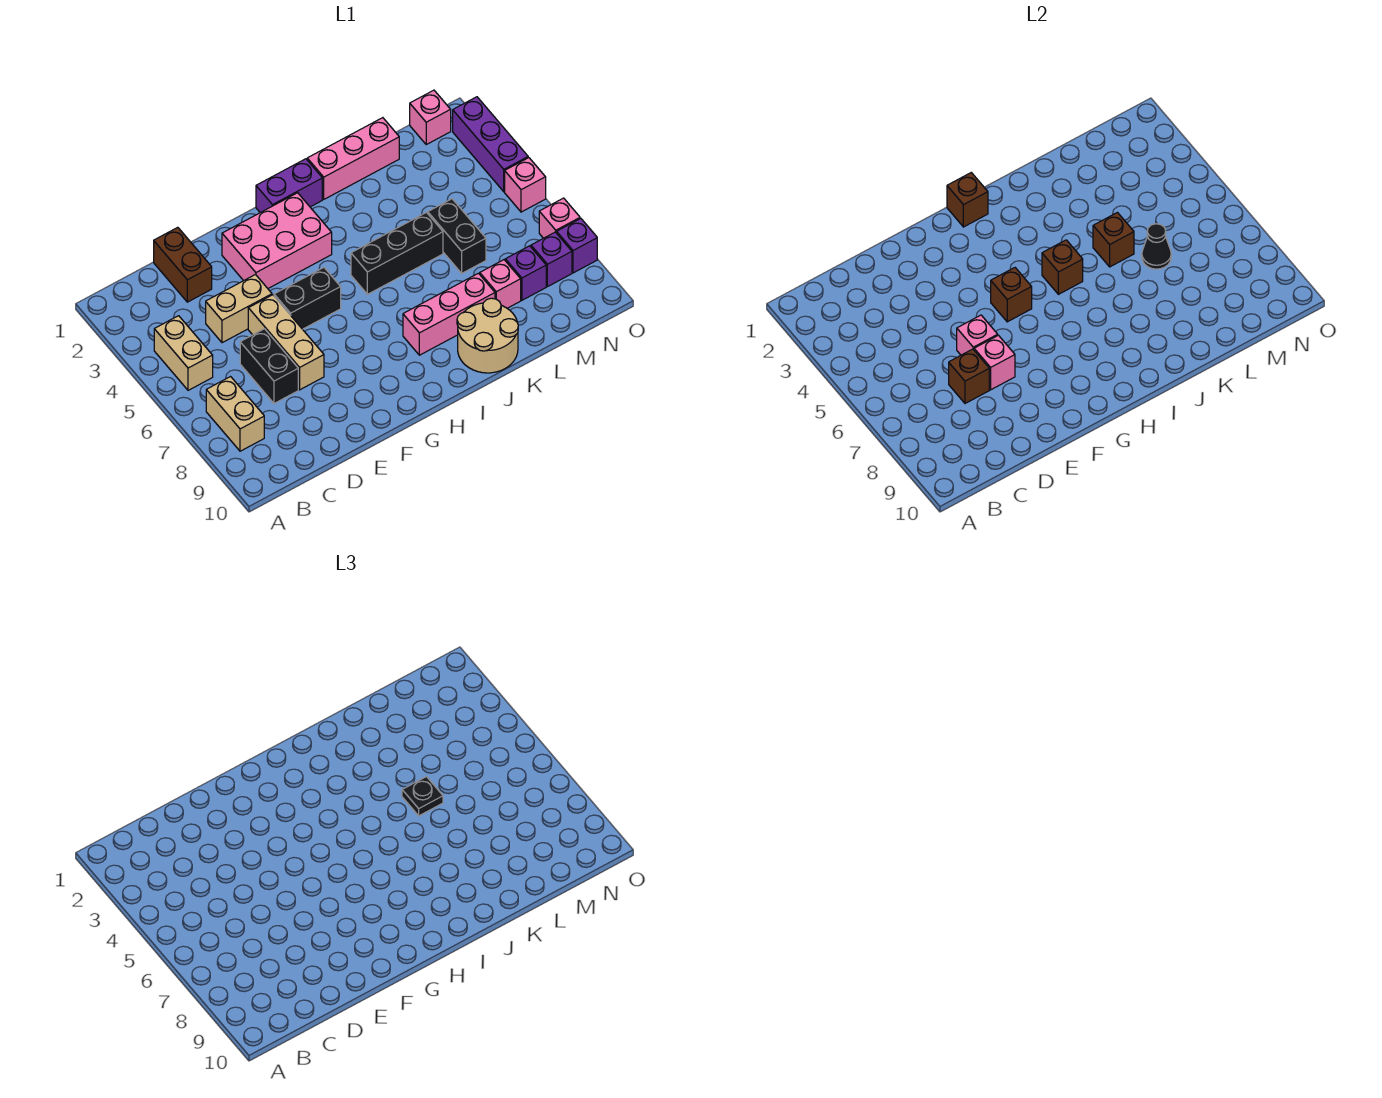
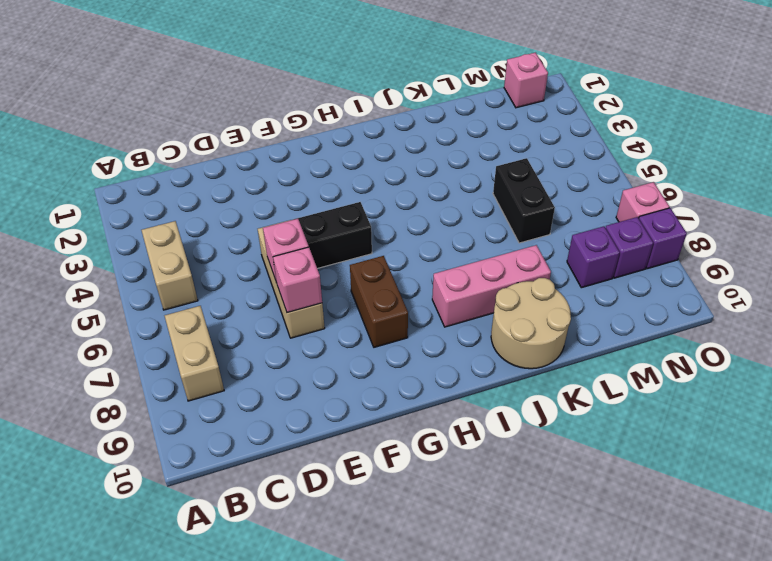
brown brick G7:G8 level 1 -> brown brick D1:D2 level 1
none -> tan brick D4:E4 level 1
none -> black brick D6:D7 level 1
none -> pink brick F2:H3 level 1
none -> purple brick H1:I1 level 1

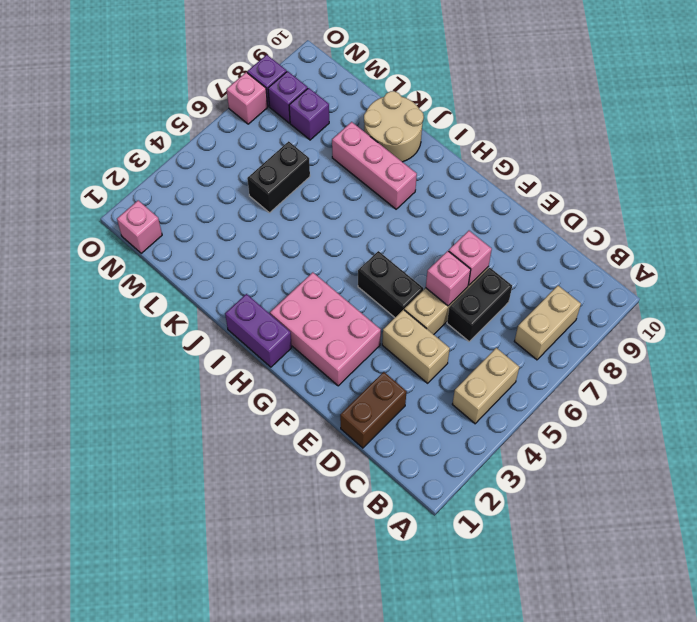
none -> black brick I5:K5 level 1
none -> pink brick J1:L1 level 1
none -> pink brick L8 level 1
none -> purple brick O2:O4 level 1

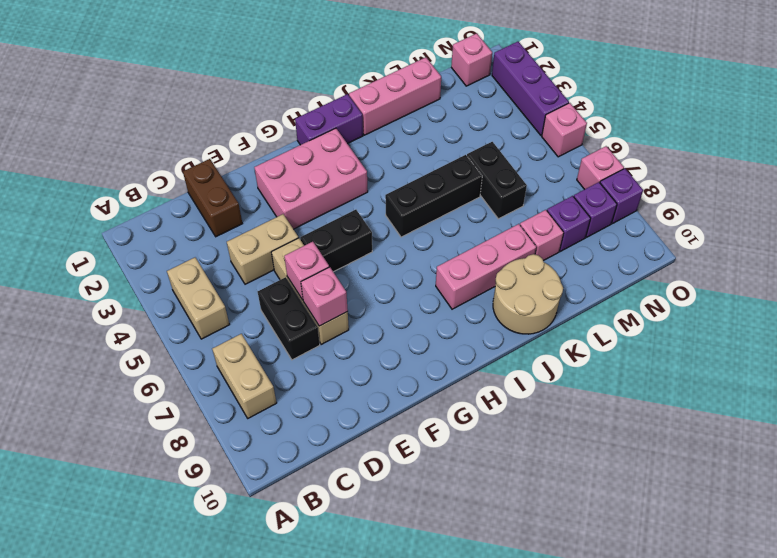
none -> brown brick D7 level 2
none -> brown brick G5 level 2
none -> brown brick H1 level 2
none -> brown brick I5 level 2

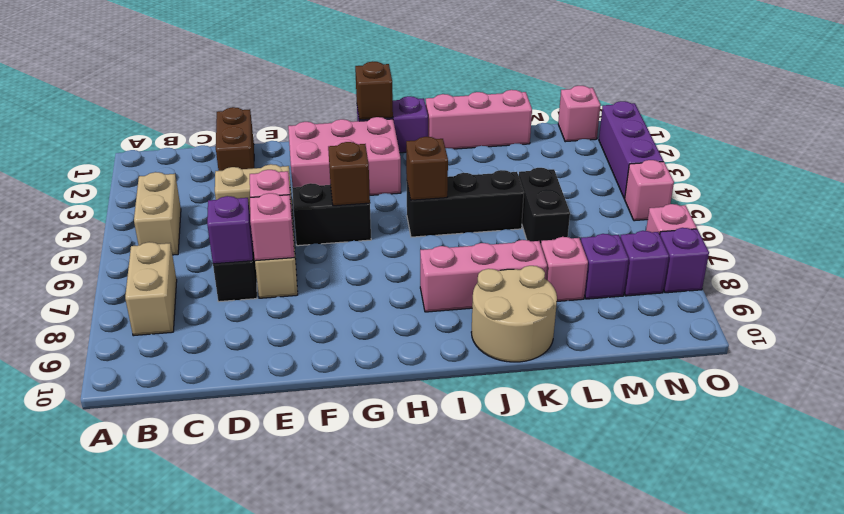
purple brick D7 level 2 -> brown brick D7 level 2
none -> brown brick K5 level 2
none -> black cone L6 level 2
none -> black plate K5 level 3

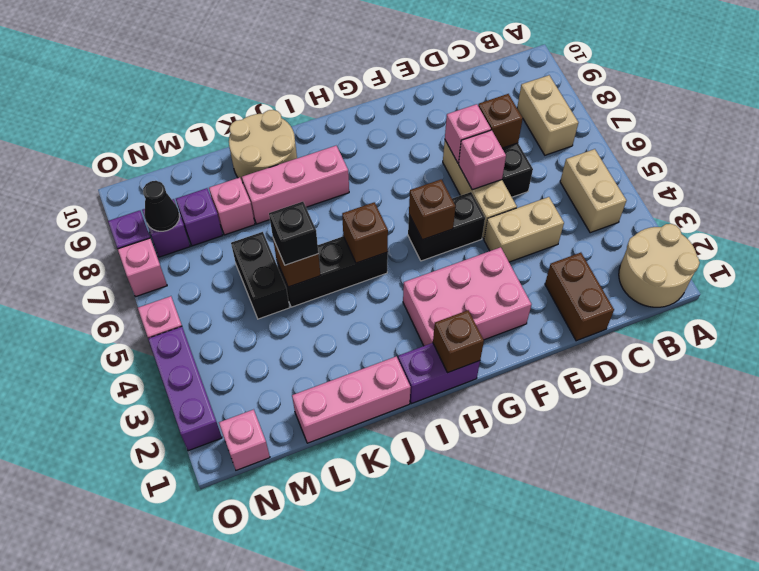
tan round brick A1:B2 level 1 -> none
black brick K5 level 3 -> black plate K5 level 3
black cone N8 level 2 -> black cone L6 level 2

